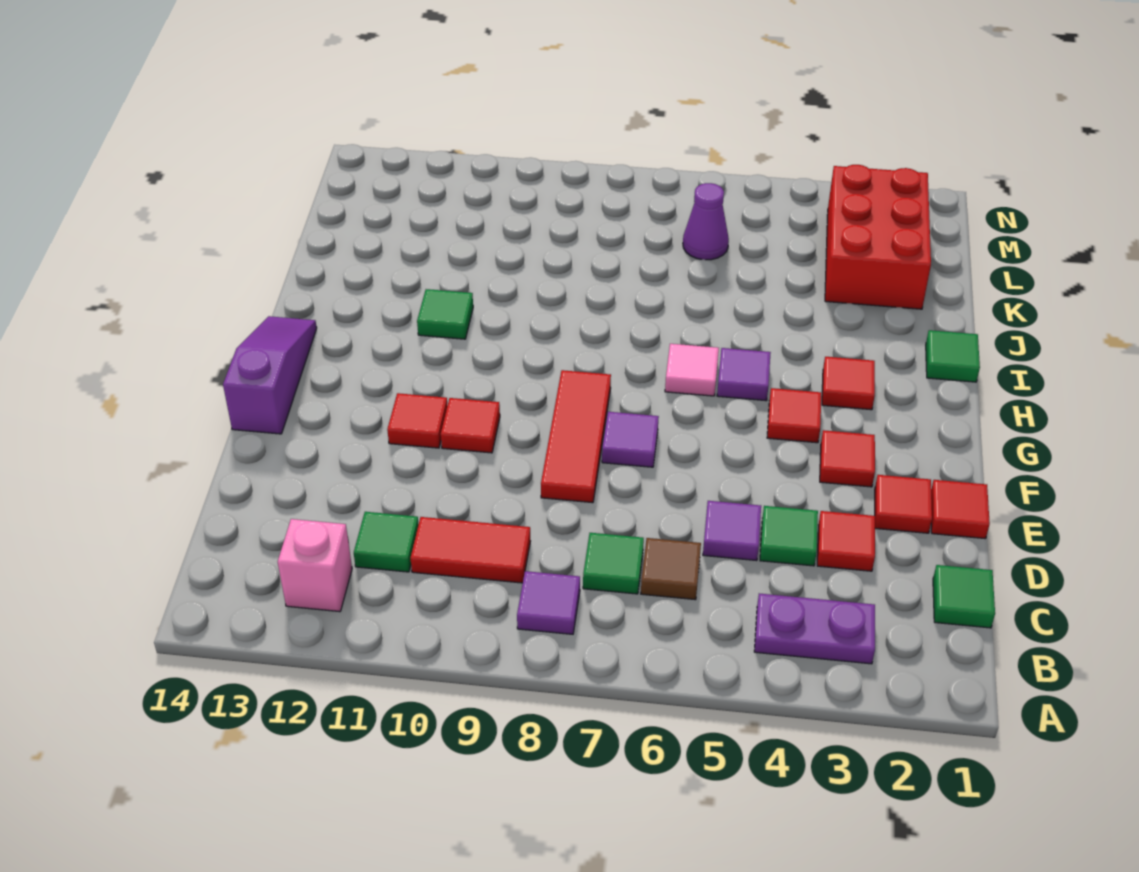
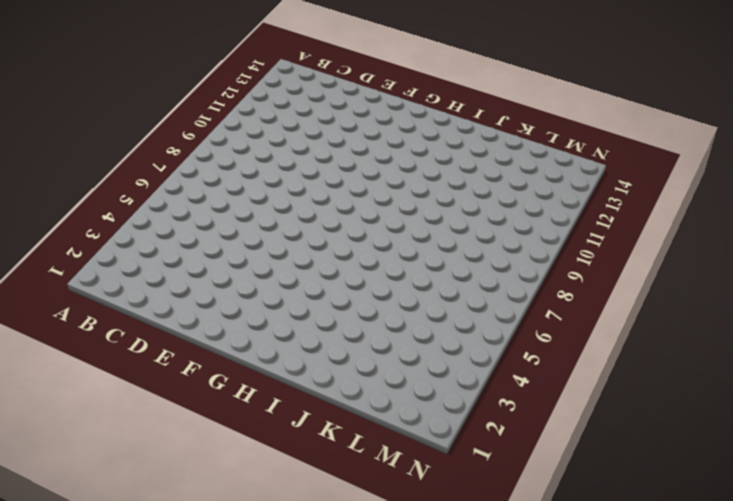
none -> purple plate B3:B4 level 1
none -> purple tile B8 level 1
none -> pink brick B12 level 1

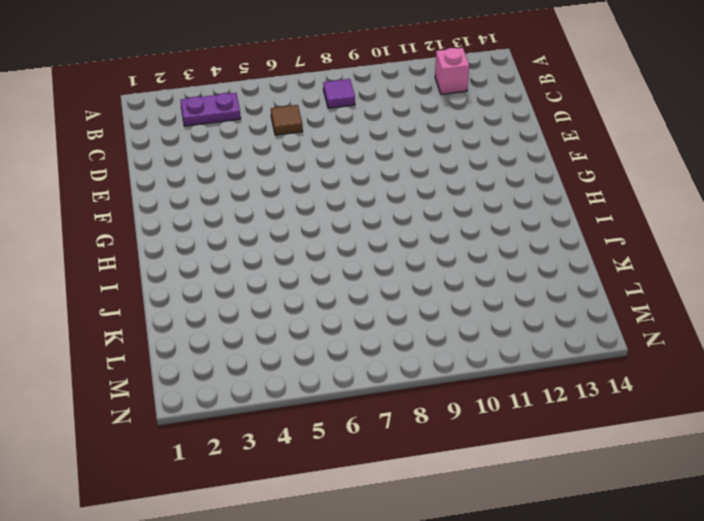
none -> green tile C1 level 1
none -> green tile C7 level 1
none -> red tile C9:C10 level 1

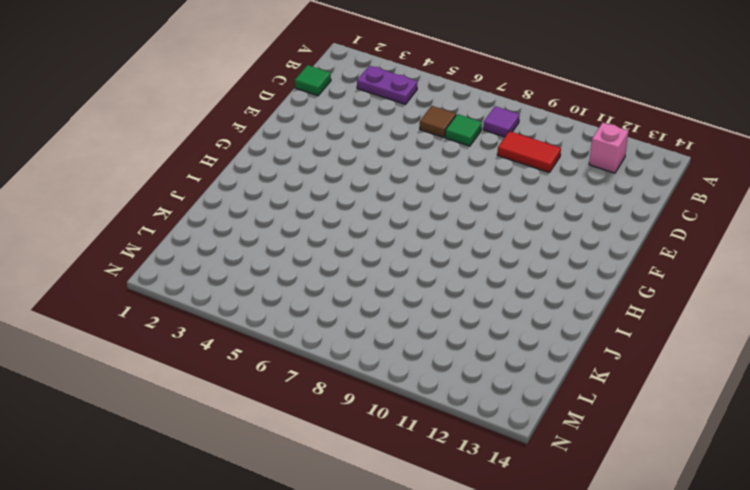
none -> green tile C11 level 1
none -> red tile D3 level 1
none -> green tile D4 level 1

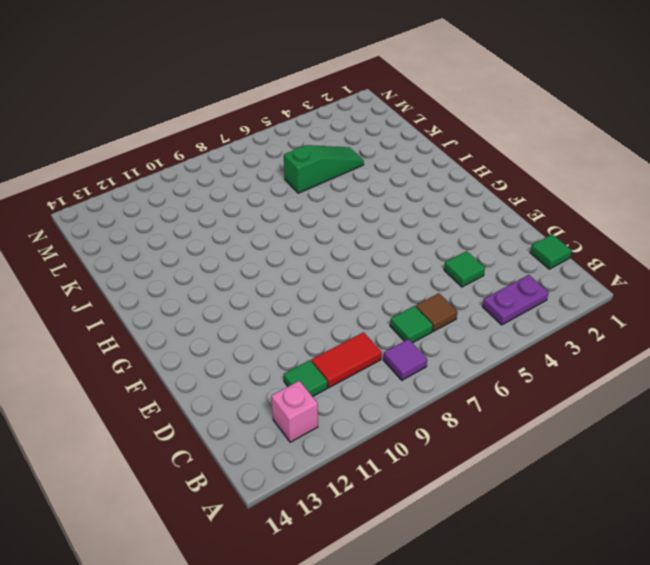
green slope K4:K6 level 1 top 6 -> none
none -> red tile D3 level 1
none -> purple tile D5 level 1
none -> red tile E1 level 1

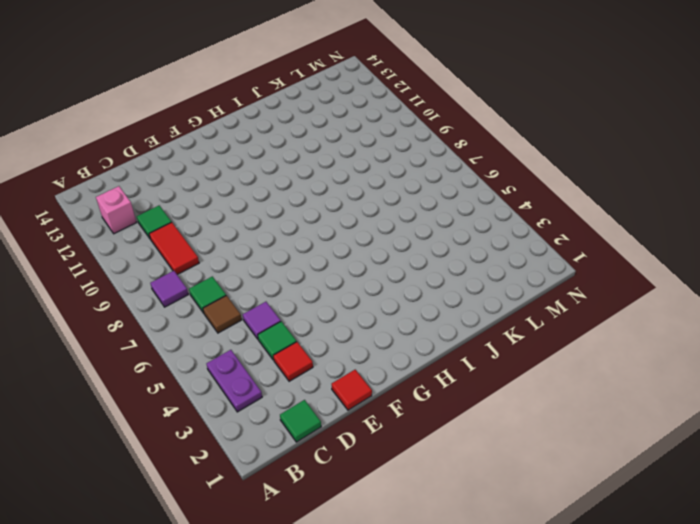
none -> red tile E2 level 1
none -> red tile E8:G8 level 1
none -> red tile F3 level 1

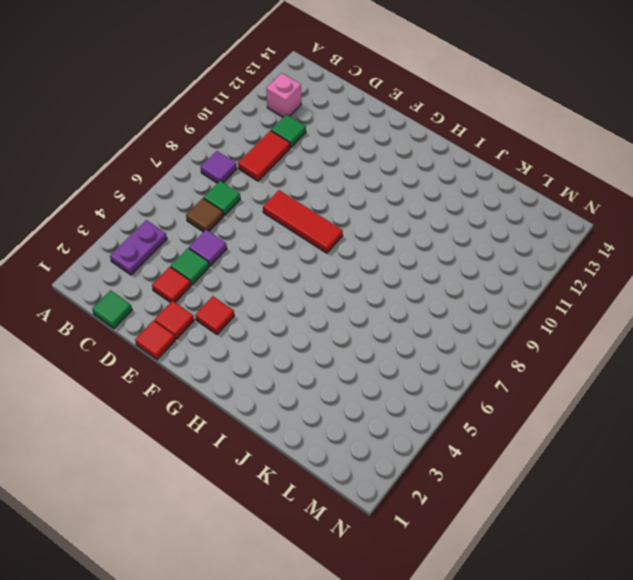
none -> purple tile F7 level 1
none -> red tile F10 level 1
none -> red tile F11 level 1

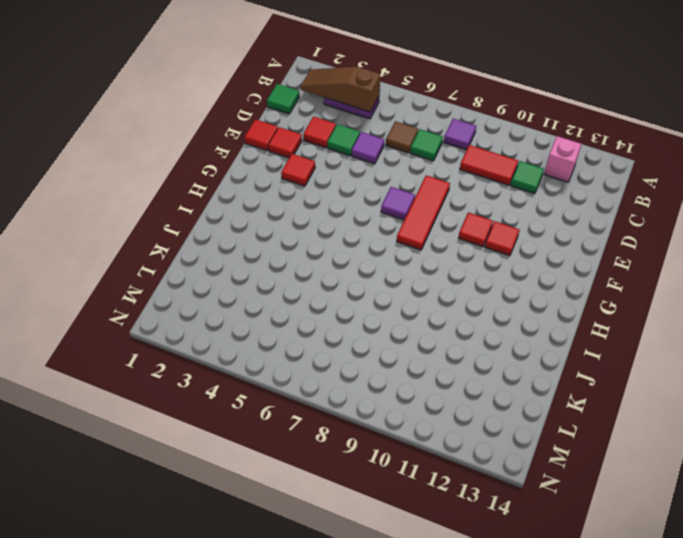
brown slope B2:B4 level 2 top 4 -> none
none -> purple slope F14:H14 level 1 top F
none -> red tile G4 level 1
none -> red tile H3 level 1

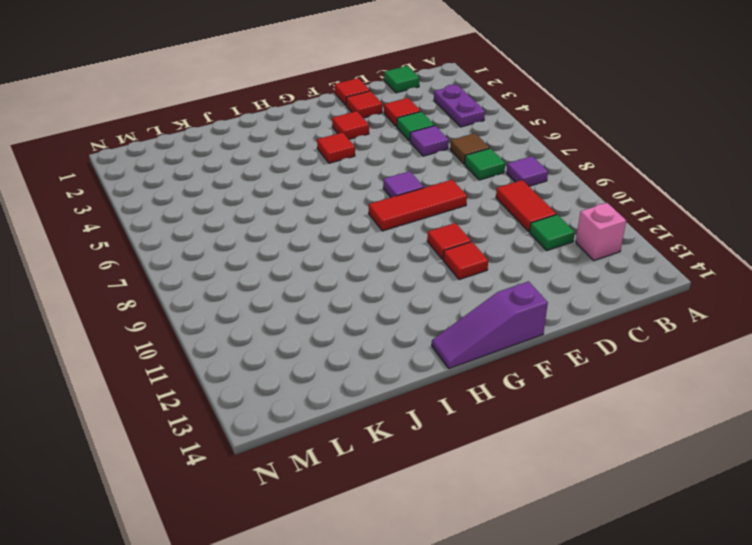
none -> red tile H3 level 1
none -> purple tile H5 level 1
none -> pink tile H6 level 1

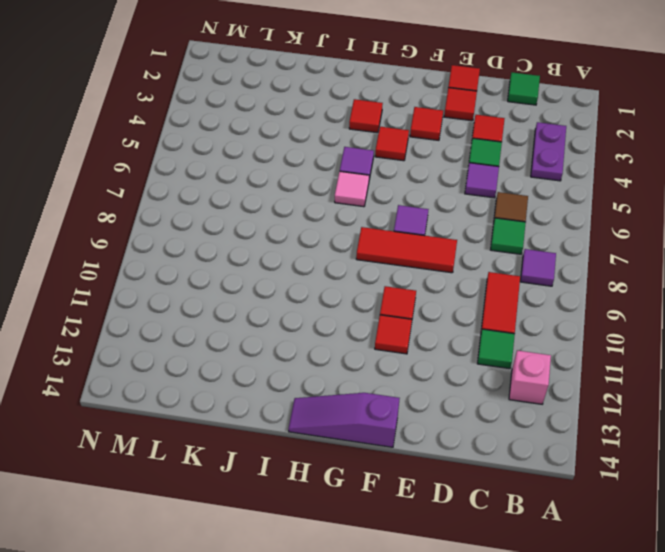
none -> green tile I1 level 1
none -> green tile I11 level 1
none -> red brick K2:M3 level 1

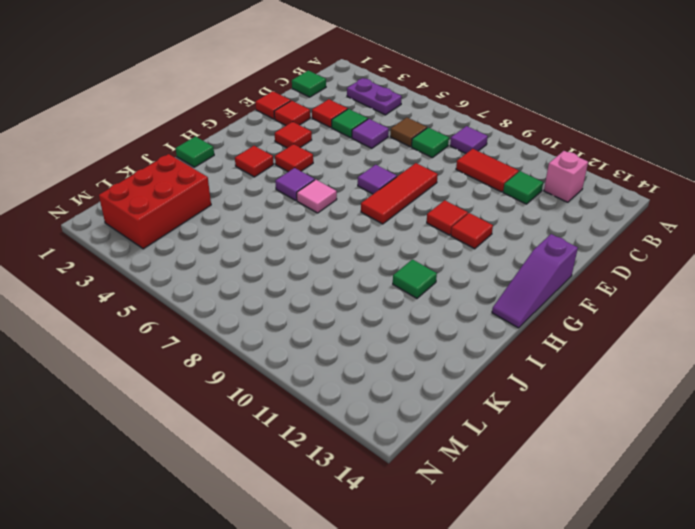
none -> purple cone L6 level 1

